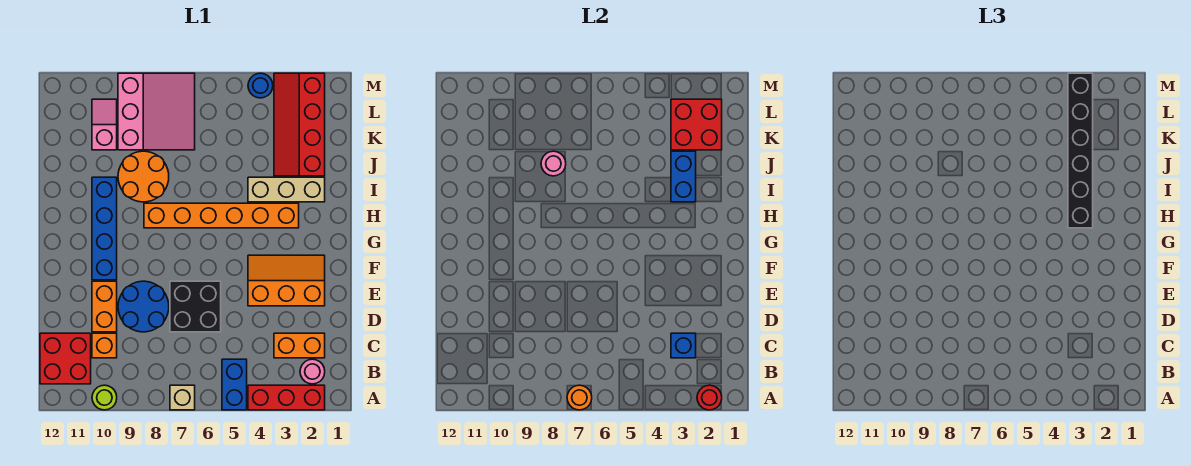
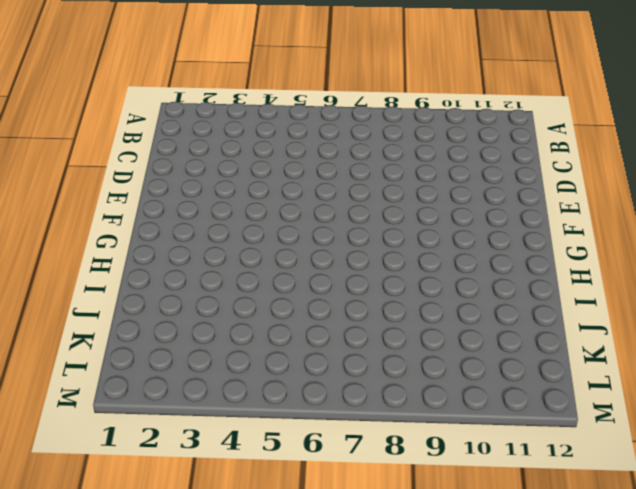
none -> red brick A2:A4 level 1
none -> blue brick A5:B5 level 1
none -> tan brick A7 level 1

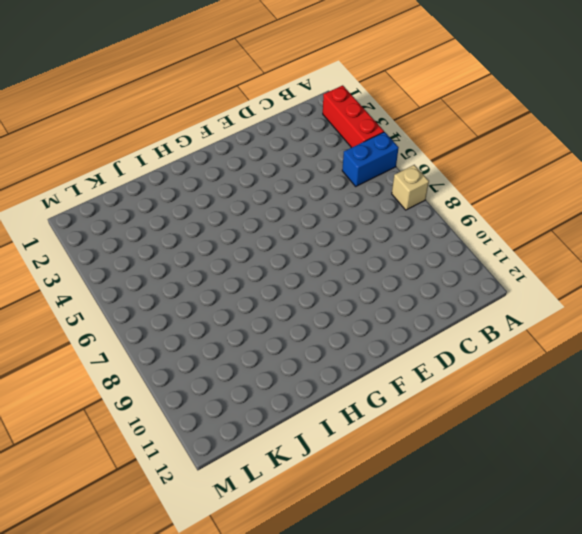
none -> lime round brick A10 level 1
none -> pink round brick B2 level 1
none -> red brick B11:C12 level 1

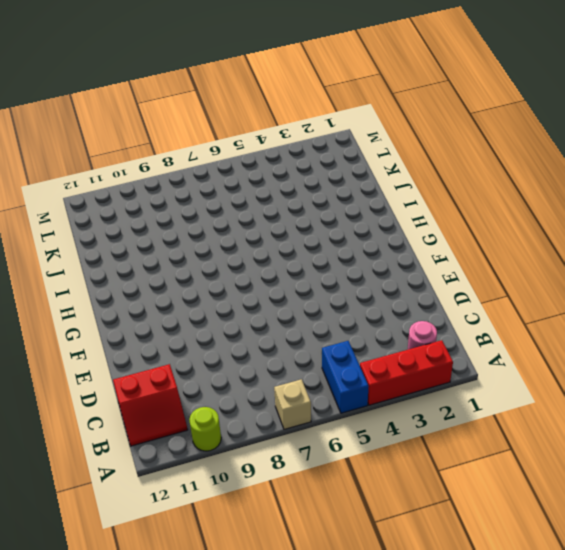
red slope B11:C12 level 1 top C -> red brick B11:C12 level 1
none -> orange brick C2:C3 level 1
none -> orange brick C10 level 1
none -> black brick D6:E7 level 1

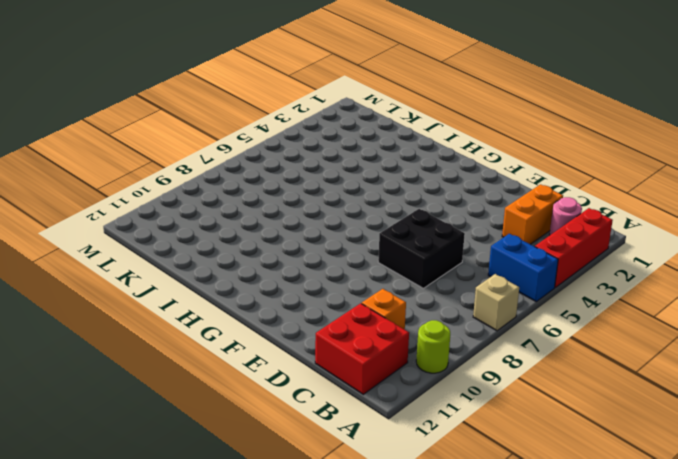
none -> blue round brick D8:E9 level 1
none -> orange brick D10:E10 level 1
none -> orange slope E2:F4 level 1 top E

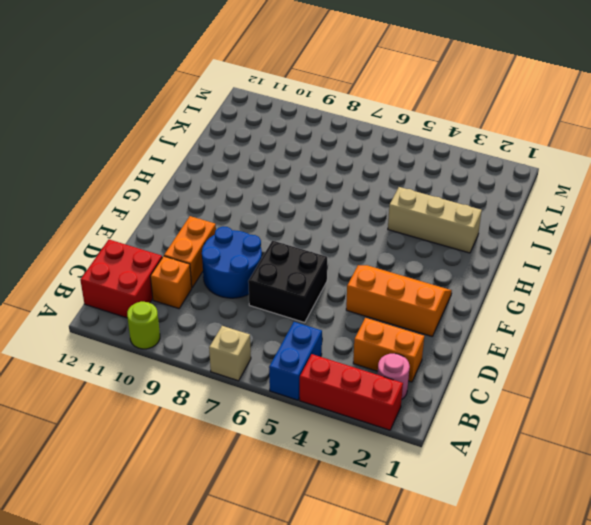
none -> blue brick F10:I10 level 1
none -> orange brick H3:H8 level 1
none -> orange round brick I8:J9 level 1

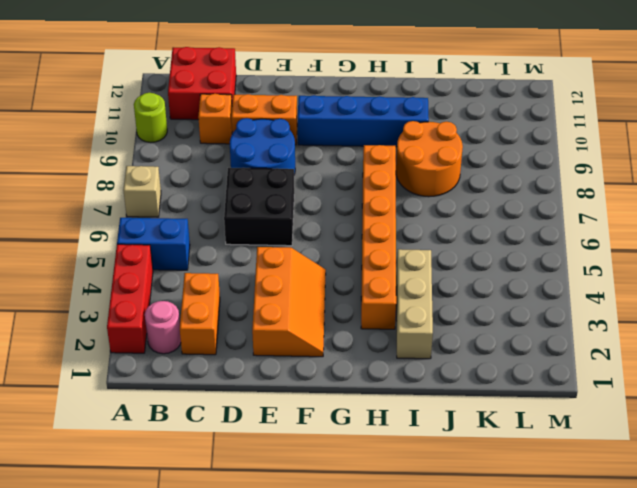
none -> red slope J2:M3 level 1 top 2
none -> pink slope K7:M9 level 1 top 9
none -> pink slope K10:L10 level 1 top K

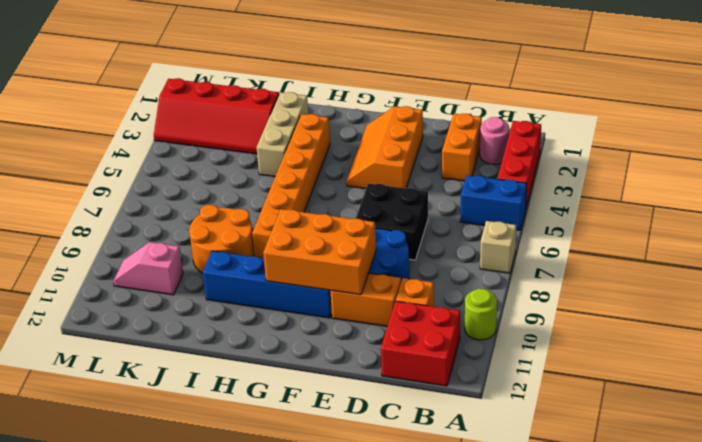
orange brick E9:G10 level 2 -> none
none -> pink slope K7:M9 level 1 top 9
none -> blue round brick M4 level 1
none -> red round brick A2 level 2

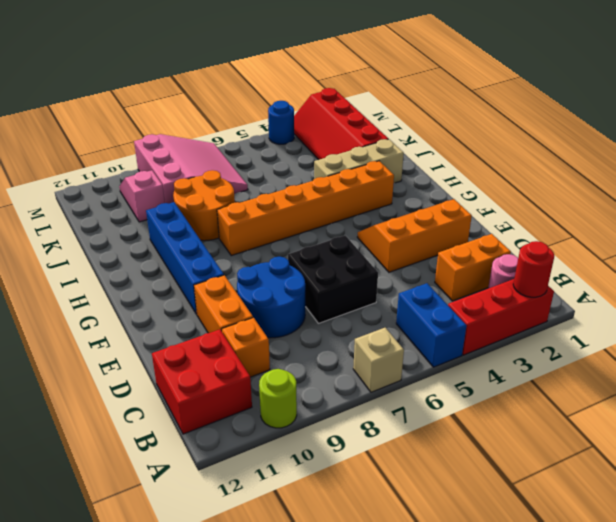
none -> orange round brick A7 level 2
none -> blue brick C3 level 2
none -> blue brick I3:J3 level 2

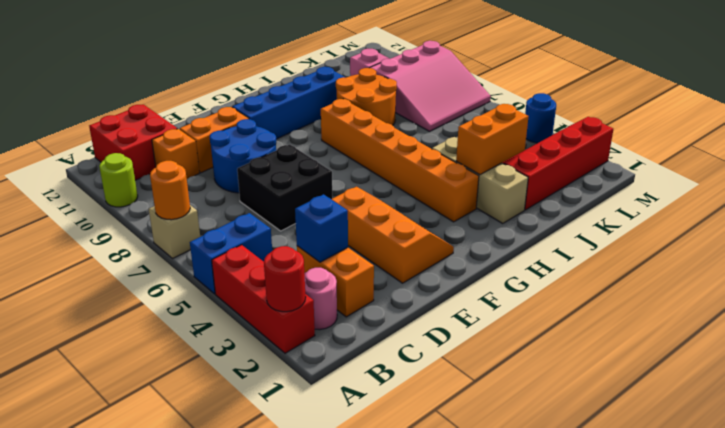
orange brick I3:J3 level 2 -> blue brick I3:J3 level 2
none -> pink round brick J8 level 2
none -> red brick K2:L3 level 2
none -> black brick H3:M3 level 3

